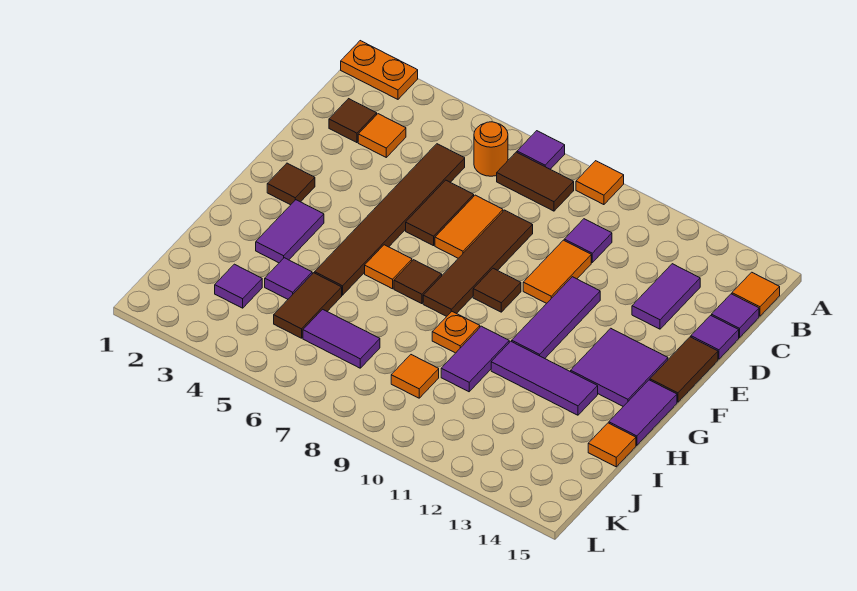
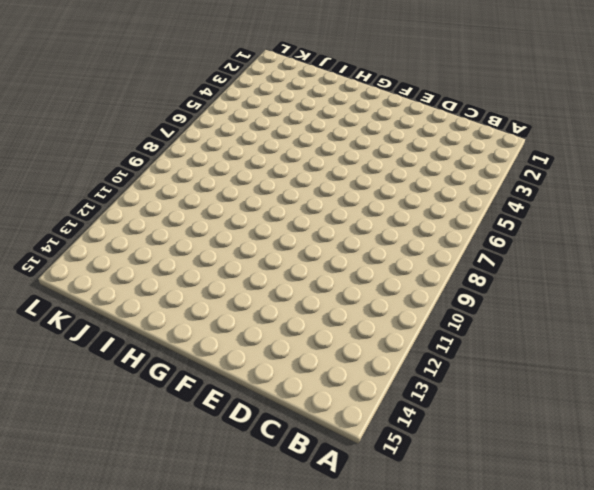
none -> orange plate A1:A2 level 1
none -> purple tile A7 level 1
none -> orange tile A9 level 1
none -> orange round brick B6 level 1

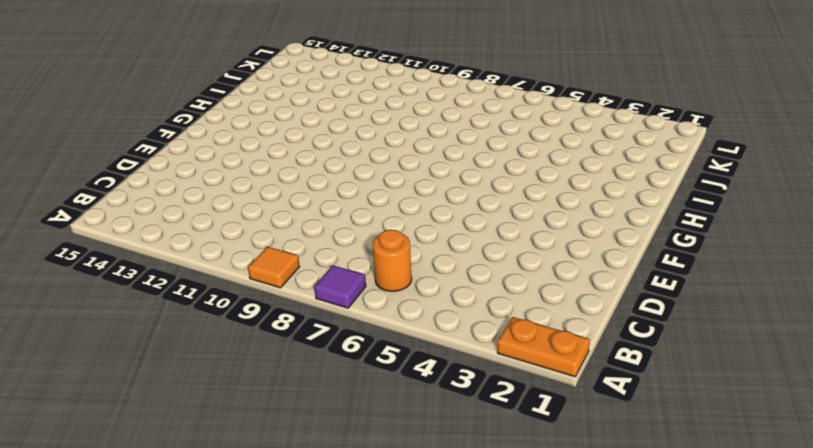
none -> brown tile B7:B8 level 1
none -> orange tile B15 level 1
none -> brown tile C2 level 1
none -> orange tile C3 level 1

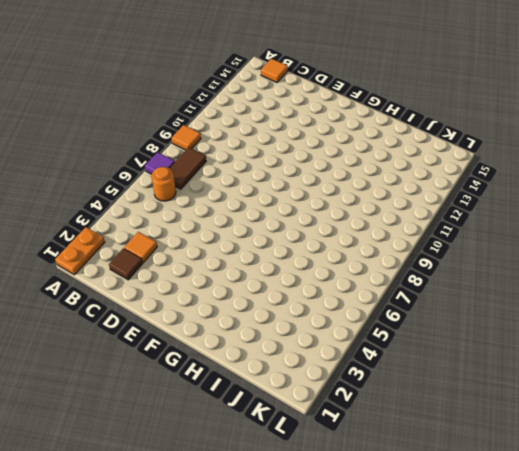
none -> brown tile C5:H5 level 1
none -> purple tile C10 level 1
none -> purple tile C13:D13 level 1
none -> purple tile C15 level 1

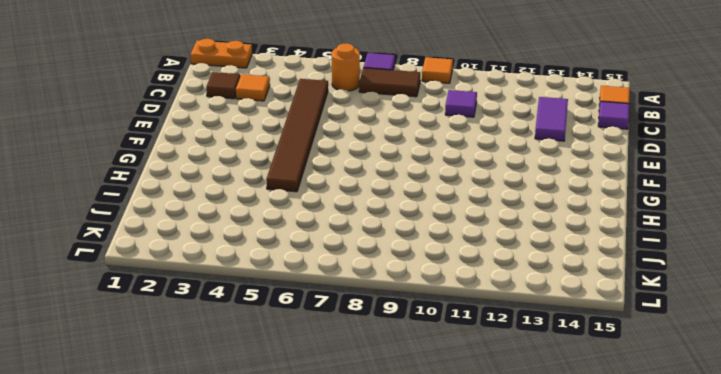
none -> brown tile D6:E6 level 1
none -> orange tile D7:E7 level 1
none -> brown tile D8:G8 level 1
none -> orange tile D10:E10 level 1

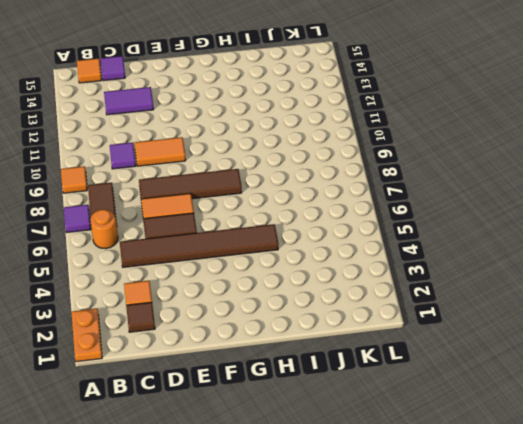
none -> purple tile D15 level 1
none -> purple tile E11:G11 level 1
none -> brown tile E15:F15 level 1
none -> brown tile F2 level 1

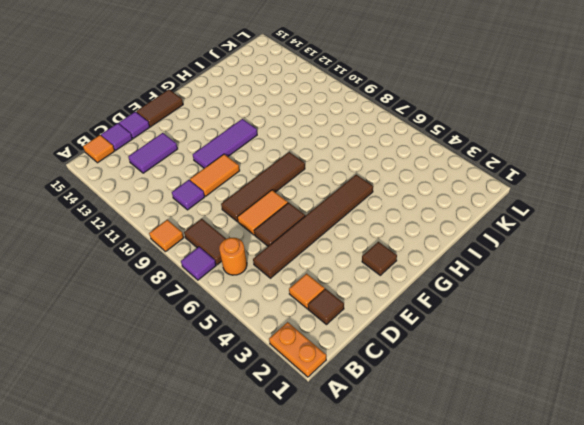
none -> brown tile F9 level 1
none -> purple tile F13:G14 level 1
none -> purple tile G3:H3 level 1
none -> orange tile G6 level 1

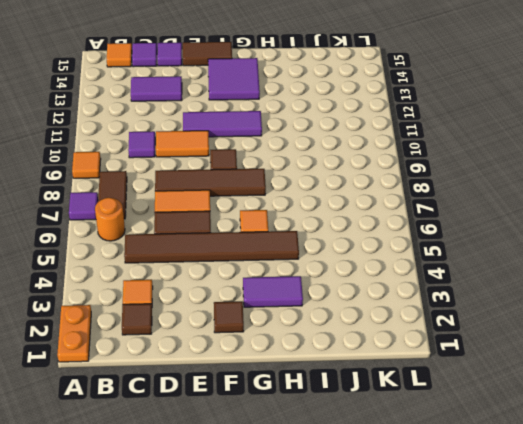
none -> brown tile G7 level 1
none -> purple tile G15:H15 level 1
none -> orange plate H9 level 1
none -> purple tile H10:I10 level 1

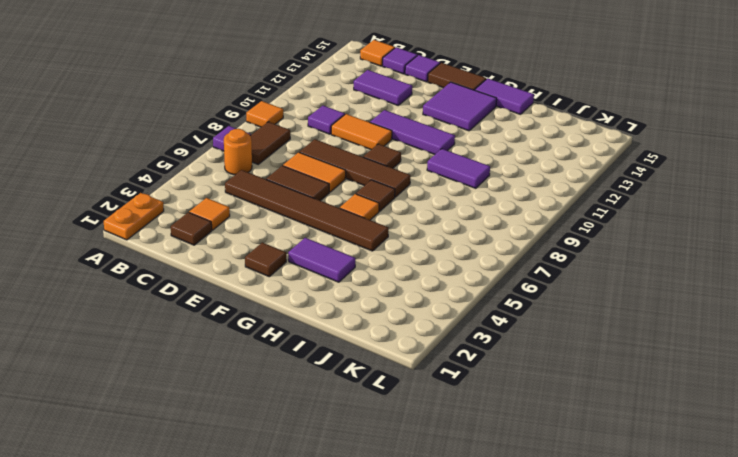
none -> orange plate H9 level 1
none -> purple tile H11:H13 level 1
none -> purple tile I4 level 1
none -> brown tile I5:J5 level 1

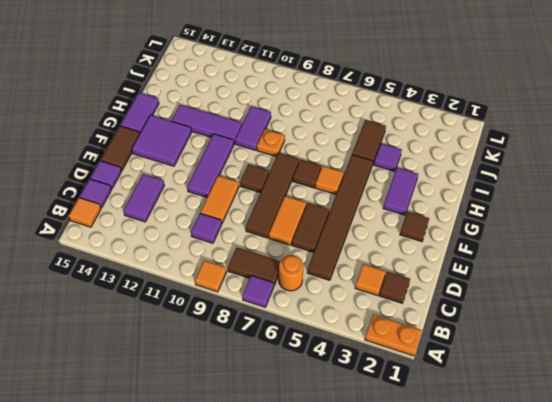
none -> orange tile I15 level 1
none -> purple tile J3 level 1
none -> purple tile J6:J7 level 1
none -> orange tile J9 level 1

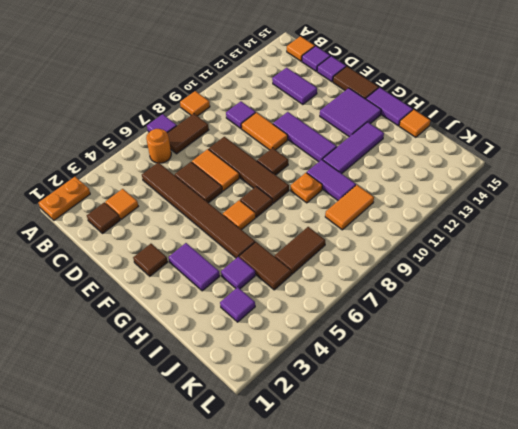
brown tile J6:J7 level 1 -> purple tile J6:J7 level 1
orange tile J9:J10 level 1 -> orange tile J9 level 1

